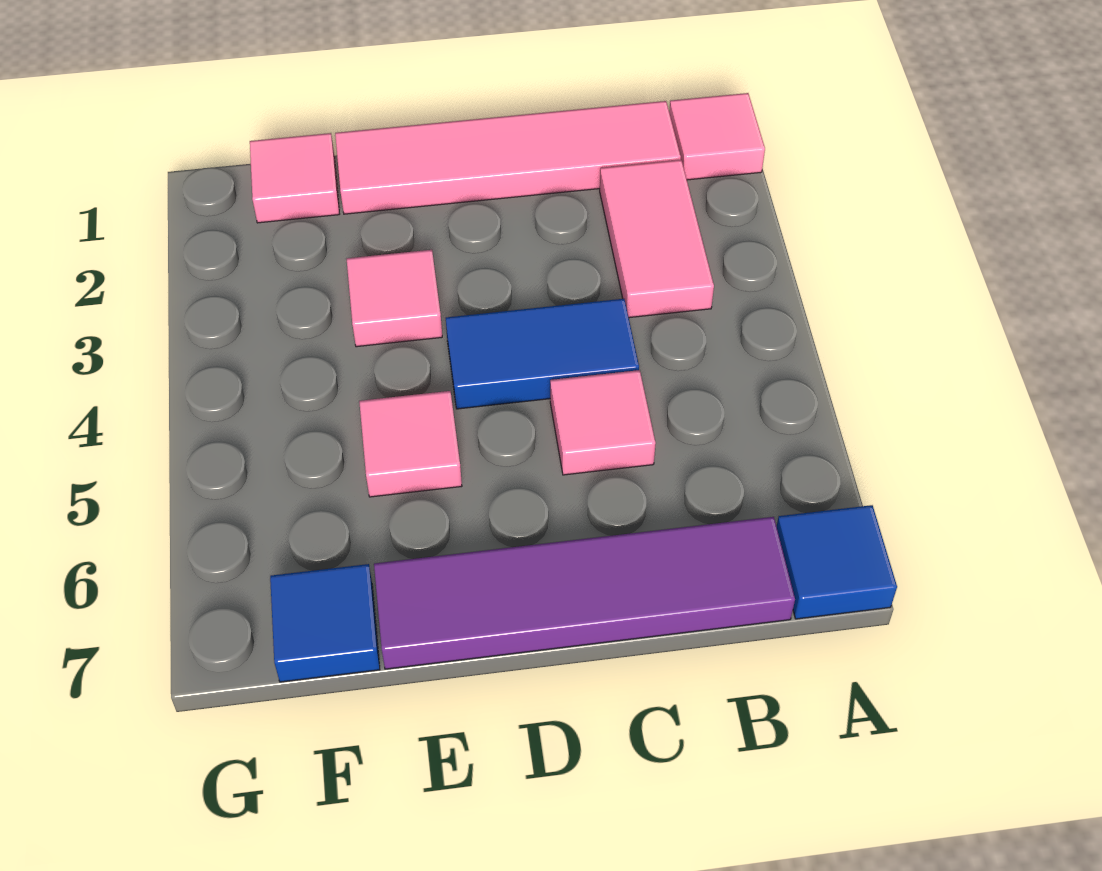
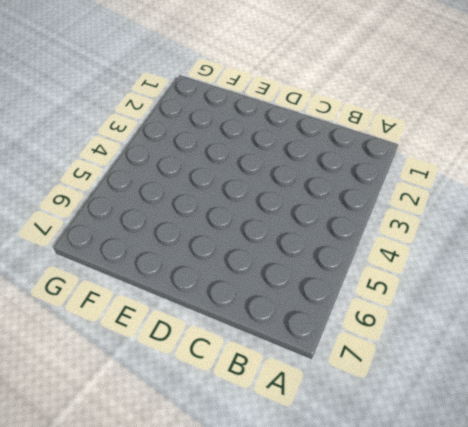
none -> pink tile A1 level 1
none -> blue tile A7 level 1

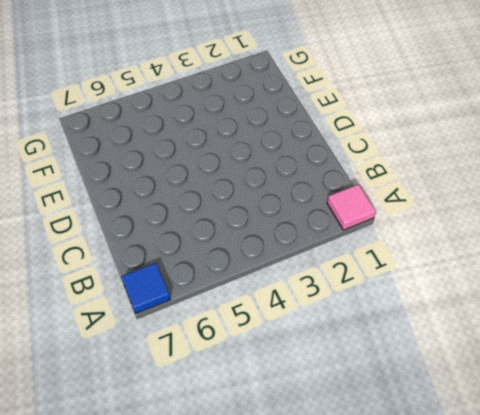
none -> pink tile B1:E1 level 1
none -> pink tile B2:B3 level 1

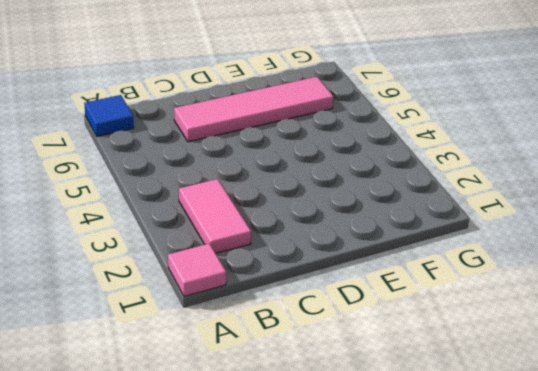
pink tile C6:F6 level 1 -> pink tile B1:E1 level 1
none -> purple tile B7:E7 level 1
none -> blue tile C4:D4 level 1

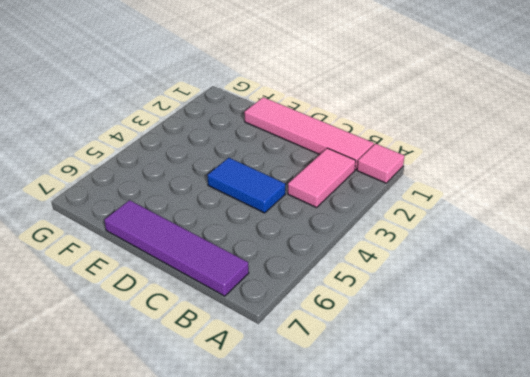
none -> blue tile A7 level 1
none -> pink tile C5 level 1

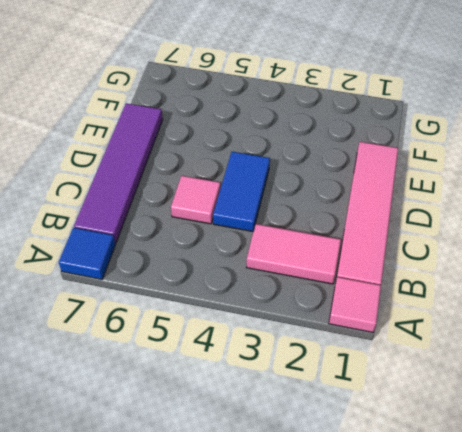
none -> pink tile E3 level 1
none -> pink tile E5 level 1

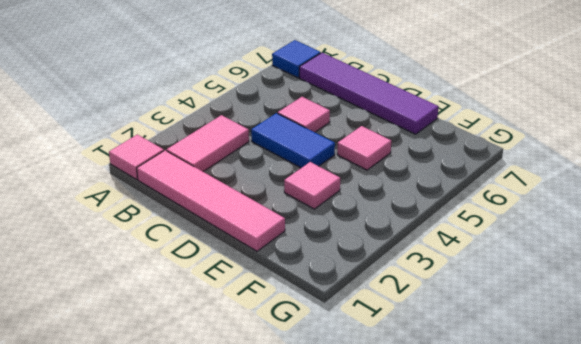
none -> pink tile F1 level 1
none -> blue tile F7 level 1

